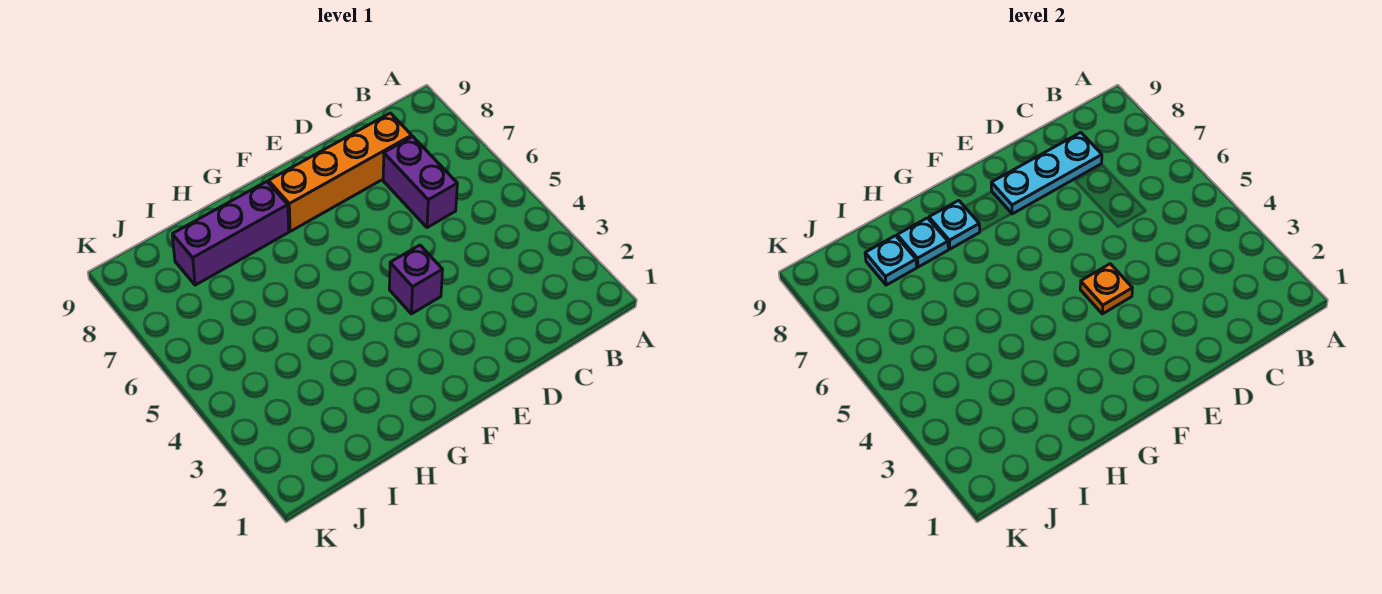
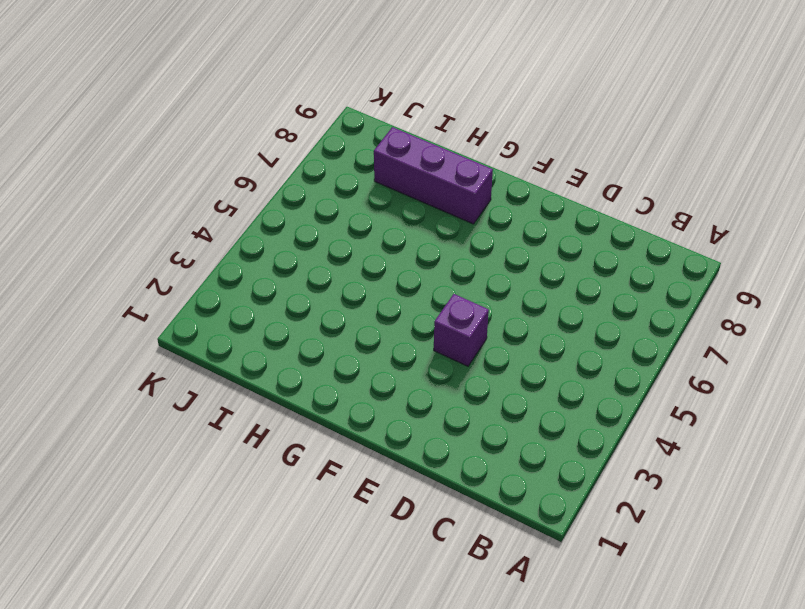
none -> purple brick C6:C7 level 1
none -> orange brick C8:F8 level 1

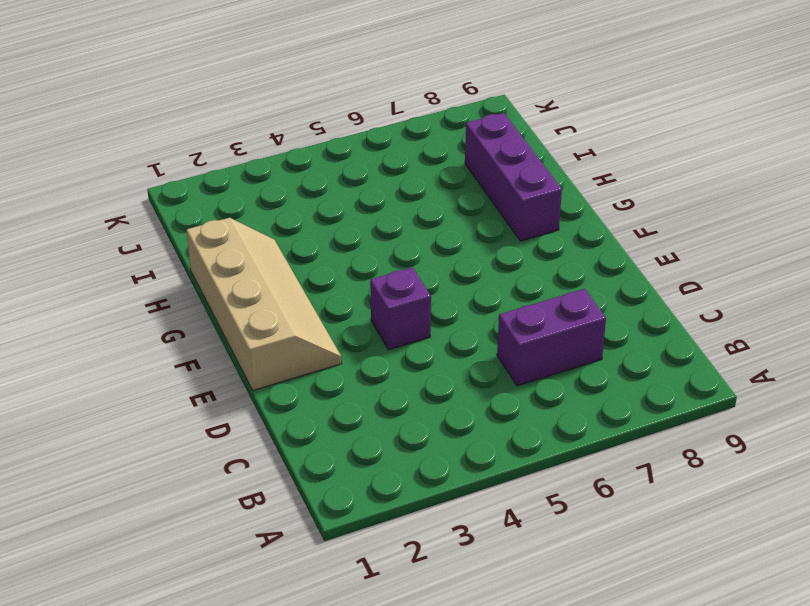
tan slope E1:H2 level 1 top 1 -> none
none -> orange brick C8:F8 level 1
none -> cyan plate C8:E8 level 2

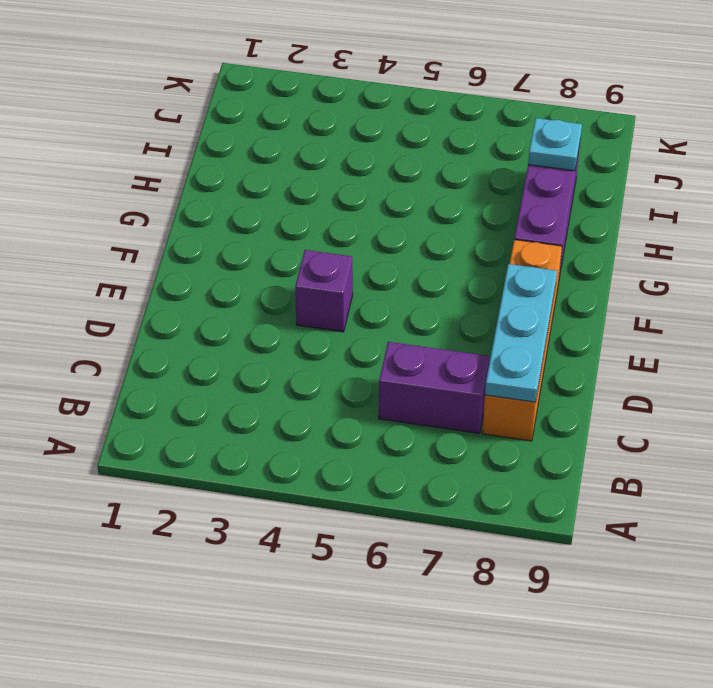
none -> orange plate E4 level 2
none -> cyan plate G8 level 2

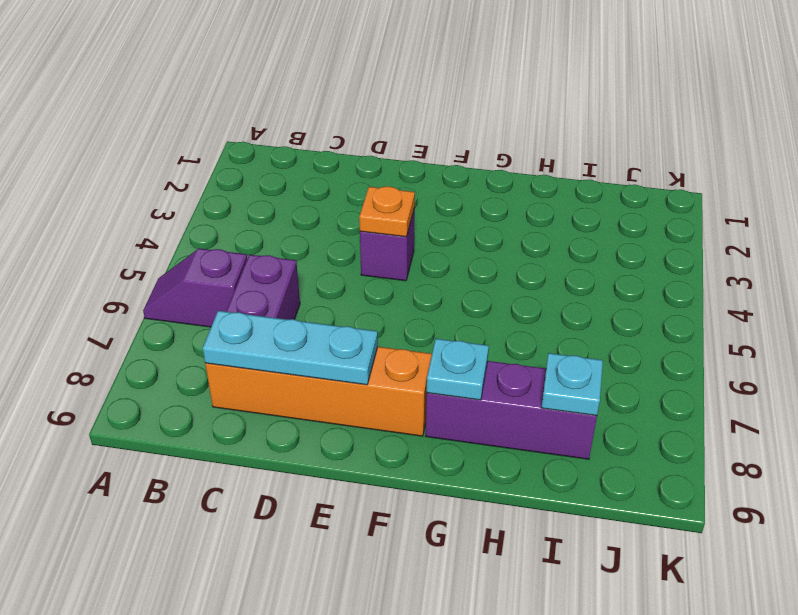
purple slope A6:B6 level 1 top B -> none
none -> cyan plate H8 level 2

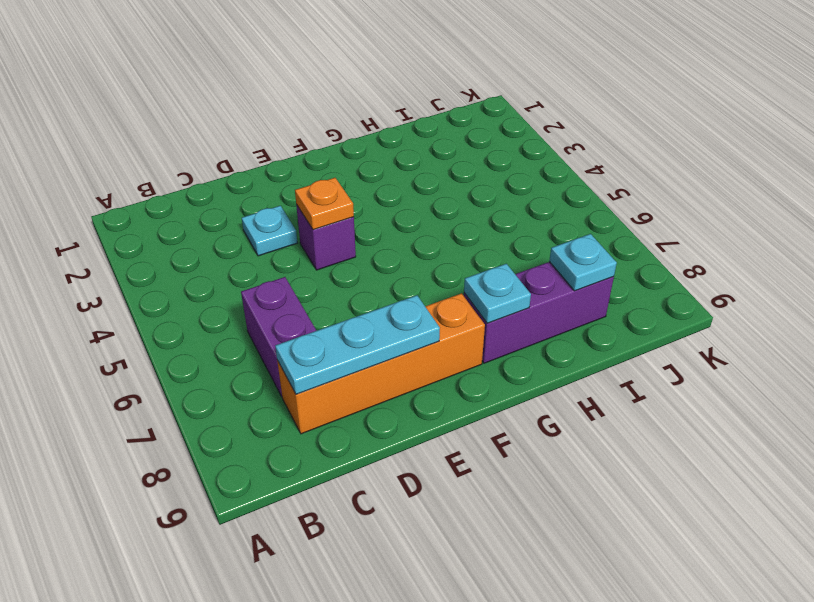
cyan plate D3 level 1 -> cyan plate H8 level 2

